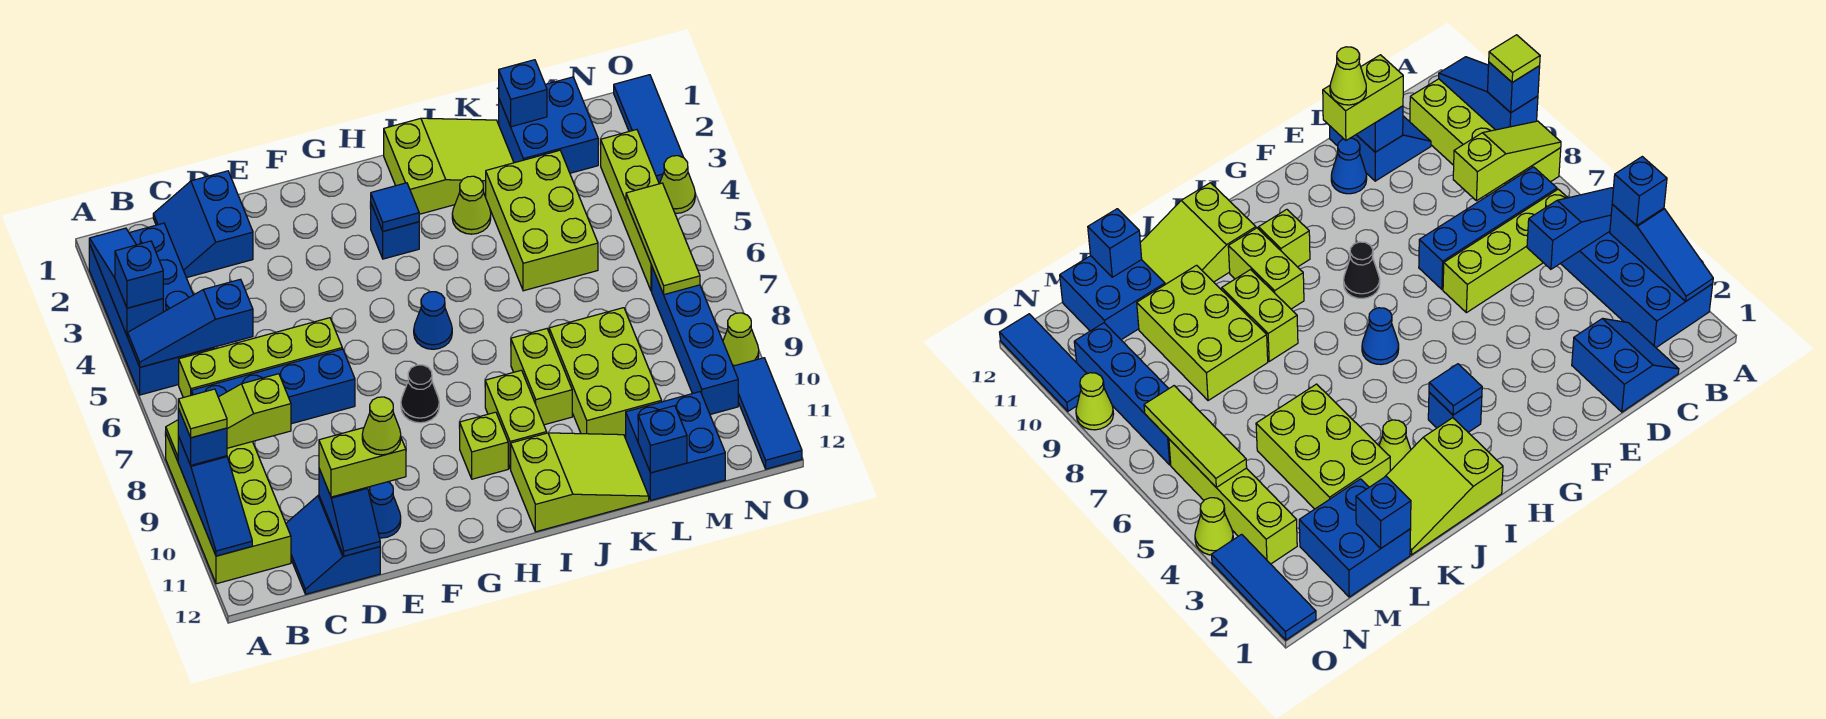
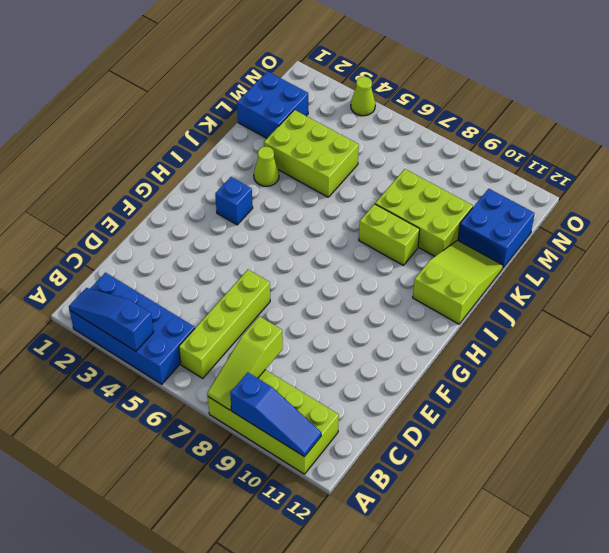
none -> blue brick B7:E7 level 1
none -> blue slope C1:D2 level 1 top D
none -> blue slope C11:D12 level 1 top D
none -> blue cone E11 level 1

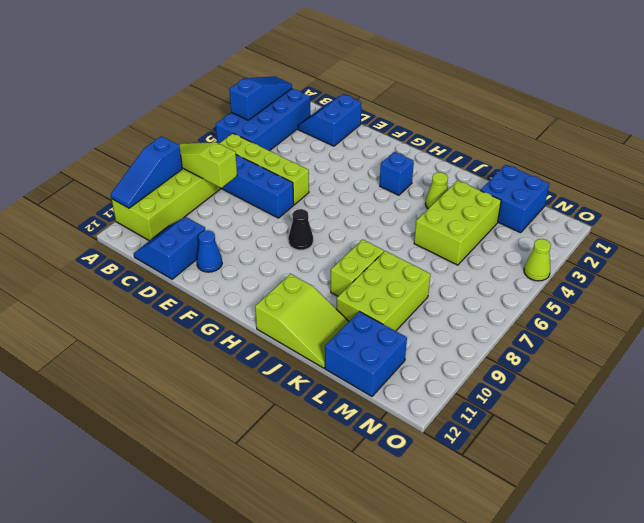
none -> blue cone H6 level 1
none -> lime brick H10 level 1
none -> lime slope I1:K2 level 1 top I
none -> lime brick I9:I10 level 1

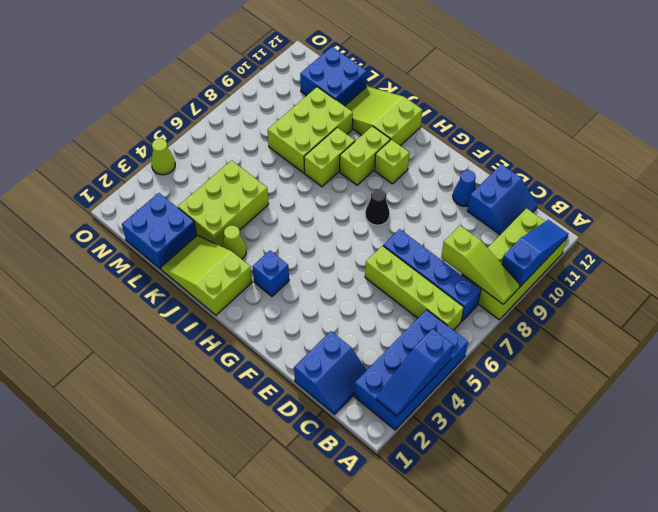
none -> blue cone H6 level 1
none -> lime brick N3:N6 level 1
none -> blue brick N7:N10 level 1
none -> blue tile O1:O3 level 1

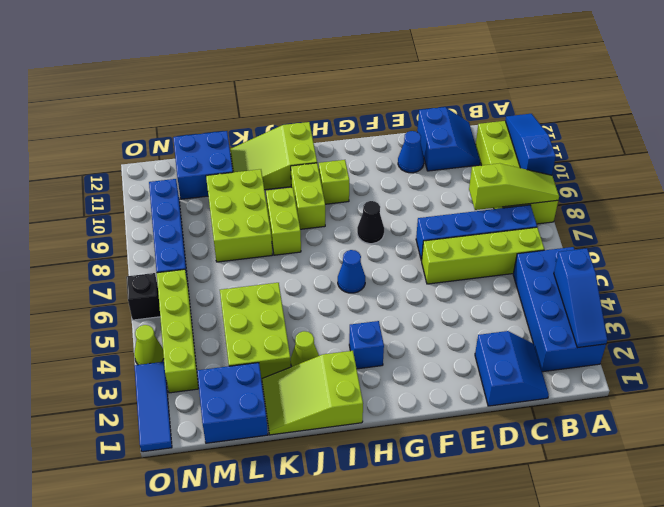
black brick O6 level 1 -> none
none -> lime cone O9 level 1
none -> blue tile O10:O12 level 1
none -> blue slope A5:C5 level 2 top C
none -> blue slope D11:D12 level 2 top 11

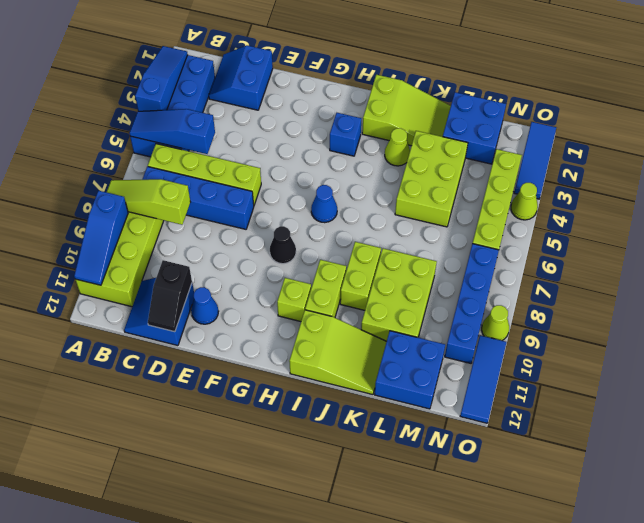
black slope D11:D12 level 2 top 11 -> blue slope D11:D12 level 2 top 11
none -> blue tile H3 level 2
none -> blue brick L1 level 2
none -> blue brick L12 level 2
none -> lime tile N5:N7 level 2

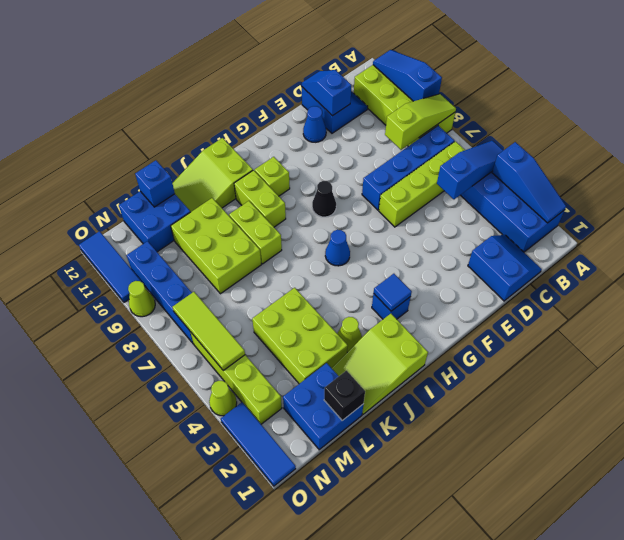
black brick L1 level 2 -> blue brick L1 level 2
none -> blue brick A4 level 3
none -> blue brick A9 level 3
none -> lime brick D11:E11 level 3
none -> lime tile A9 level 4

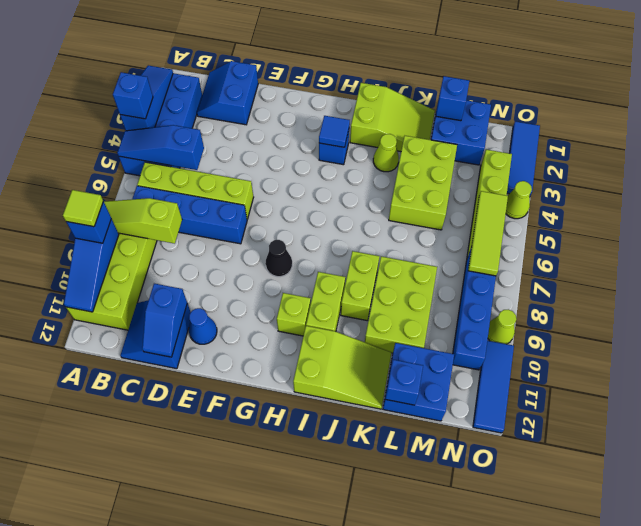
none -> blue cone H6 level 1
none -> lime brick D11:E11 level 3
none -> lime cone E11 level 4

